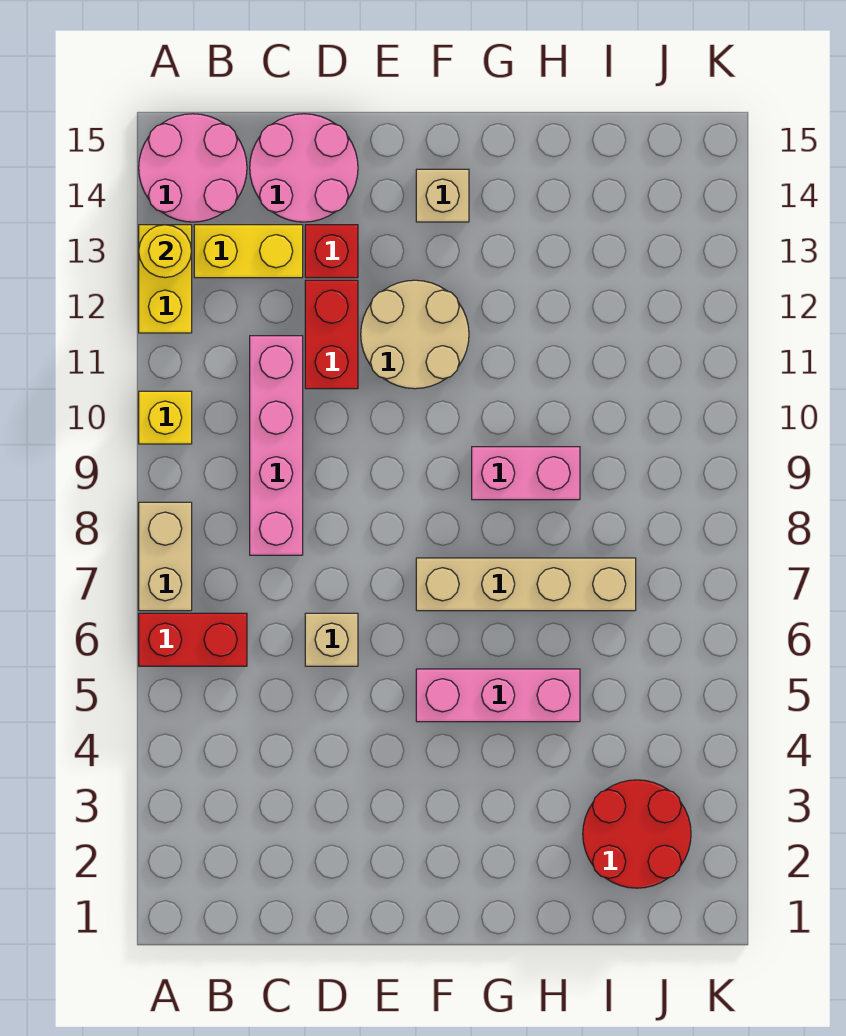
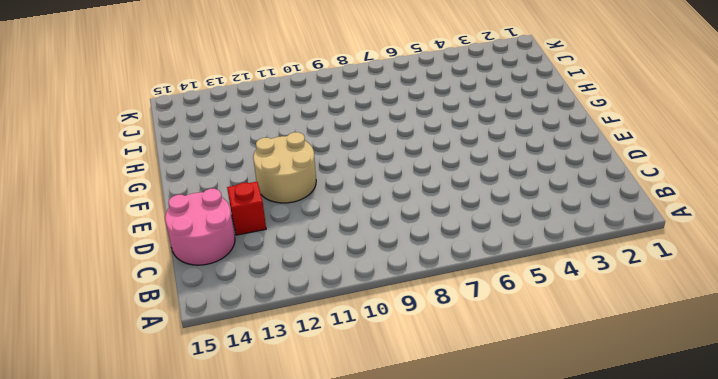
none -> red brick A6:B6 level 1
none -> tan brick A7:A8 level 1
none -> yellow brick A10 level 1

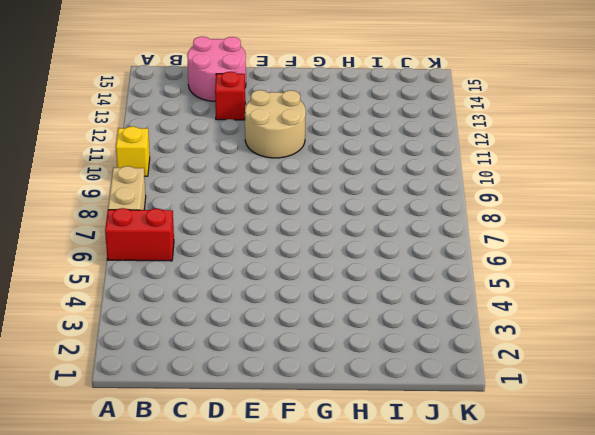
none -> yellow brick A12:A13 level 1
none -> pink round brick A14:B15 level 1
none -> yellow brick B13:C13 level 1

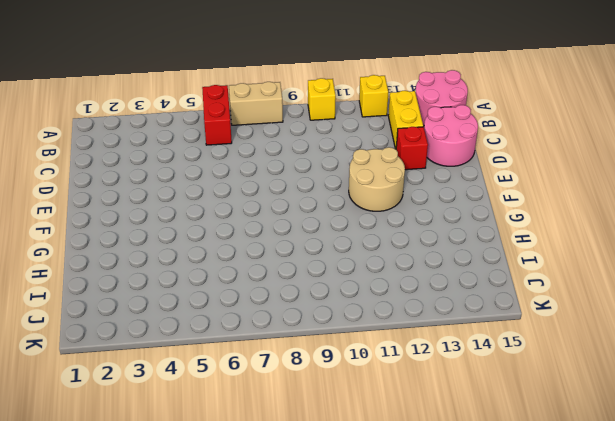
yellow brick A12 level 1 -> yellow brick A12:A13 level 1
none -> pink brick C8:C11 level 1
none -> tan brick D6 level 1
none -> red brick D11:D12 level 1

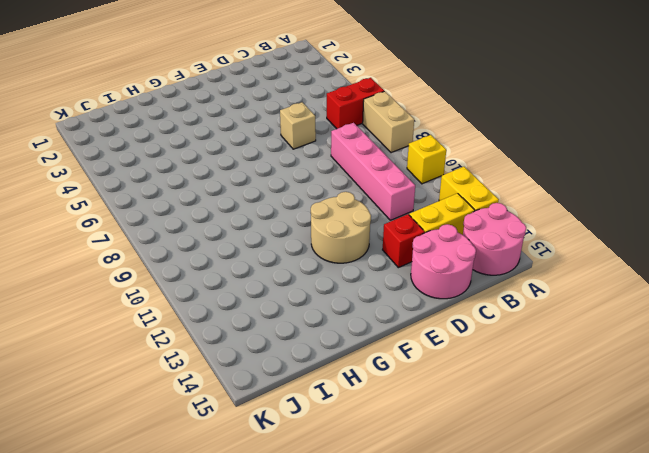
none -> red brick D11:D12 level 1
none -> pink brick F5:H5 level 1
none -> tan brick F7:I7 level 1

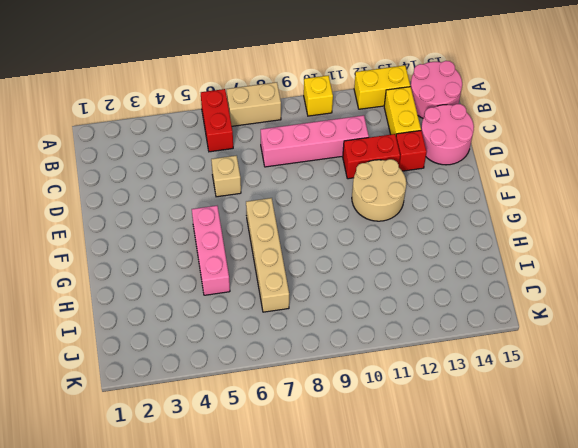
none -> tan brick F14 level 1
none -> pink brick G9:H9 level 1
none -> red round brick I2:J3 level 1

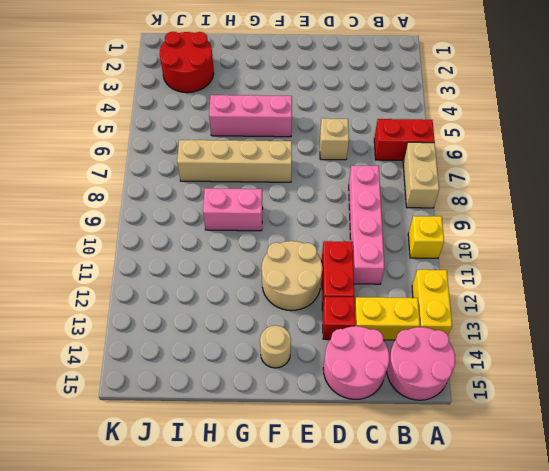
tan round brick F14 level 1 -> tan brick F14 level 1
none -> yellow round brick A13 level 2

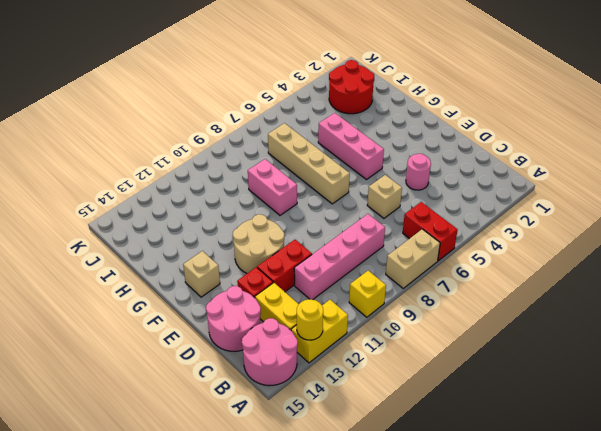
pink round brick D4 level 1 -> none

